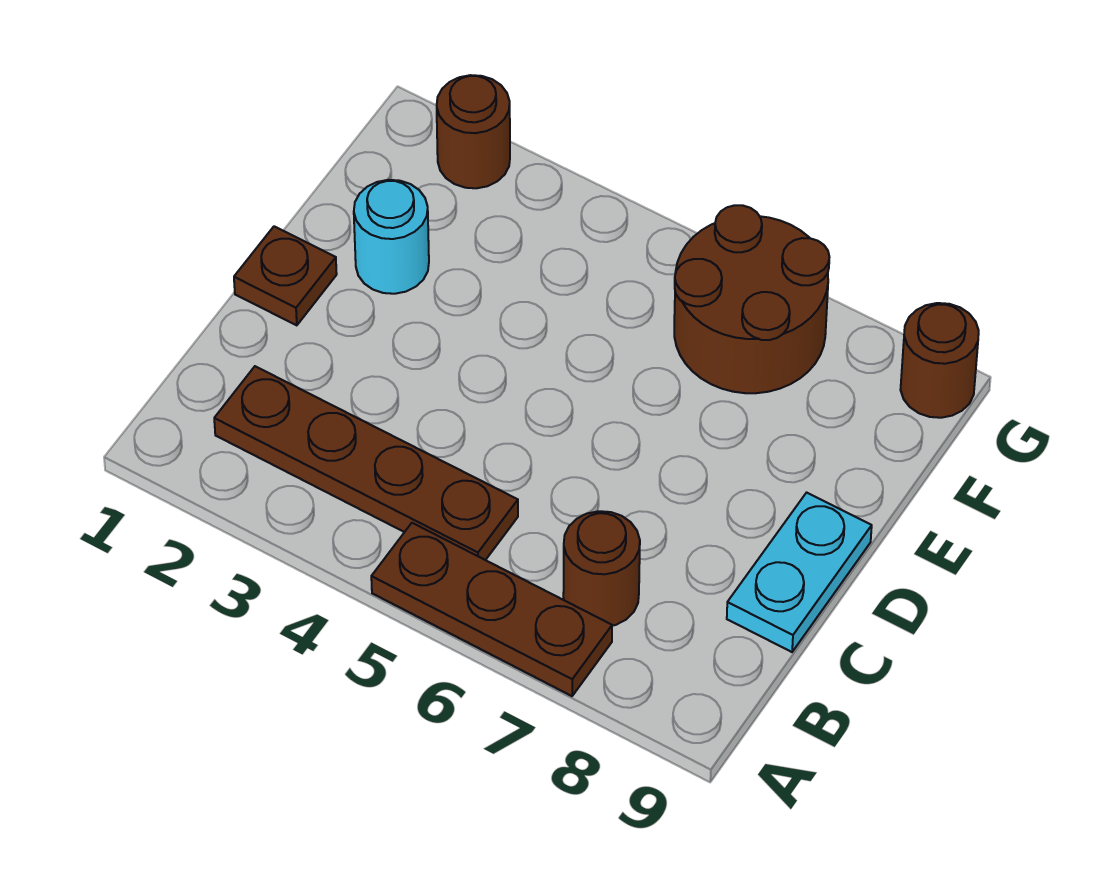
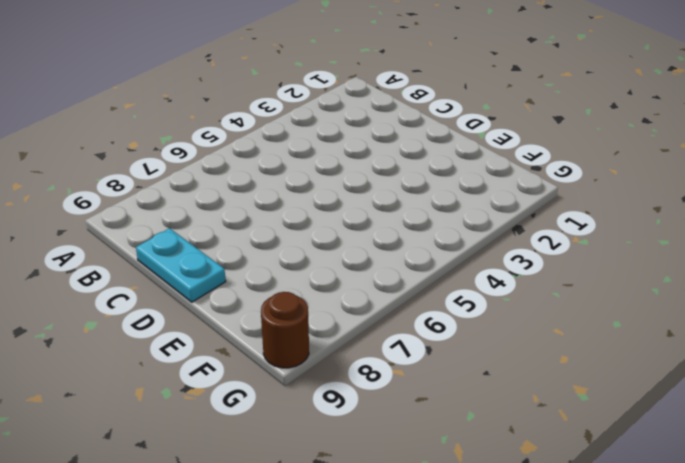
none -> brown plate A5:A7 level 1
none -> brown plate B2:B5 level 1

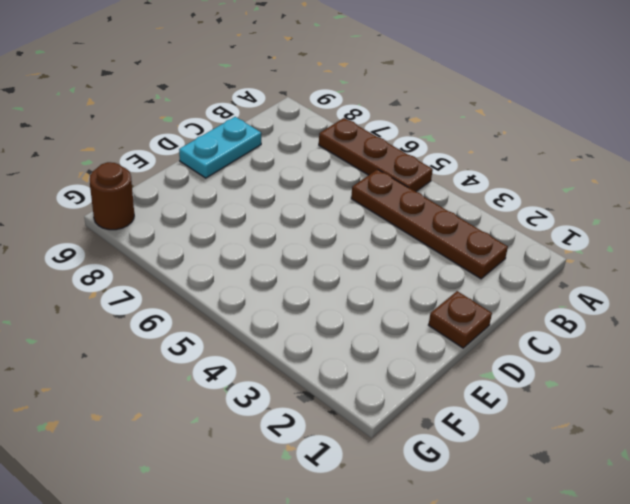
none -> brown round brick B7 level 1
none -> cyan round brick E2 level 1

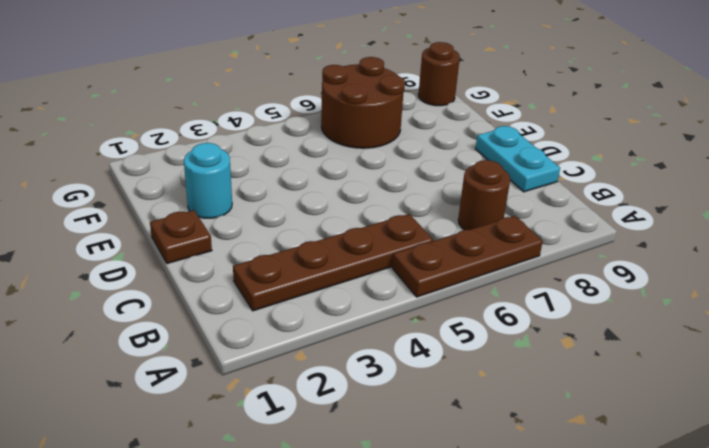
none -> brown round brick G2 level 1

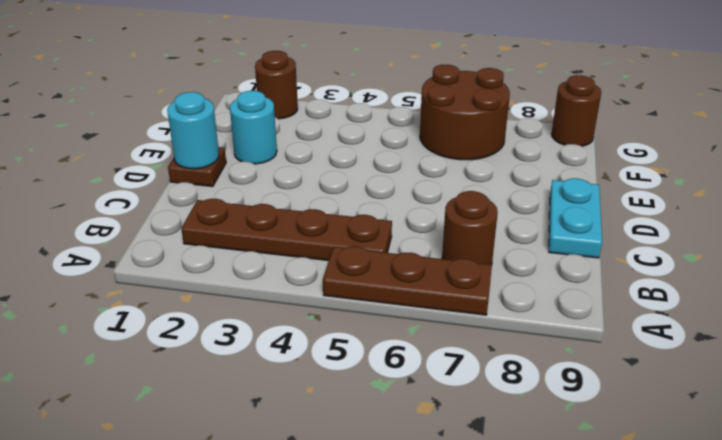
cyan round brick D1 level 2 -> none

